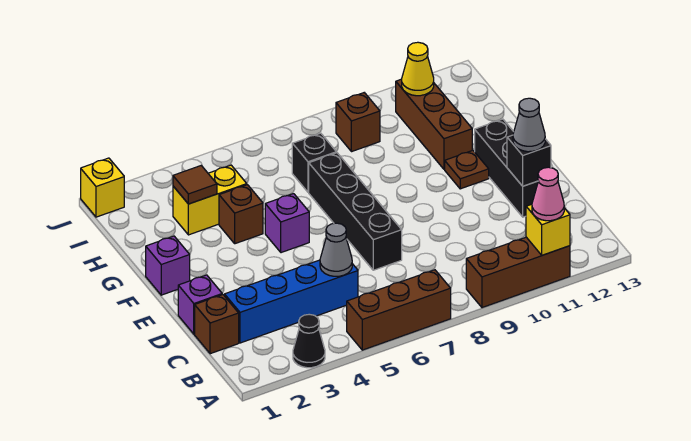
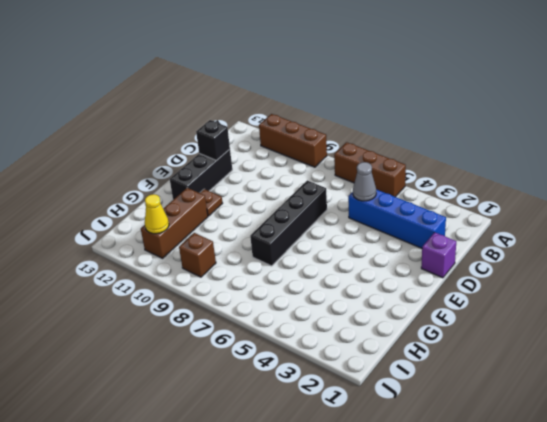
none -> black cone A3 level 1
none -> brown brick C1 level 1
none -> purple brick F1 level 1

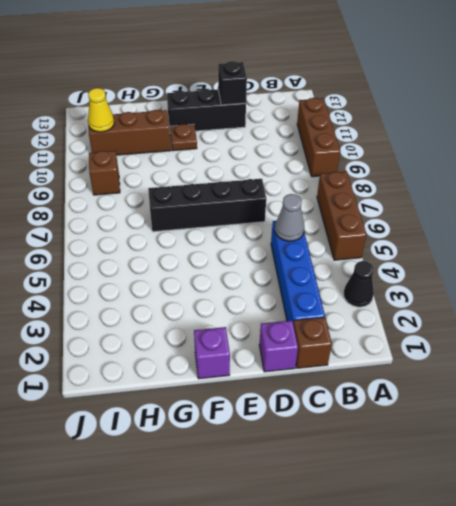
none -> purple brick F5 level 1
none -> brown brick G4 level 1
none -> yellow brick H3:H4 level 1

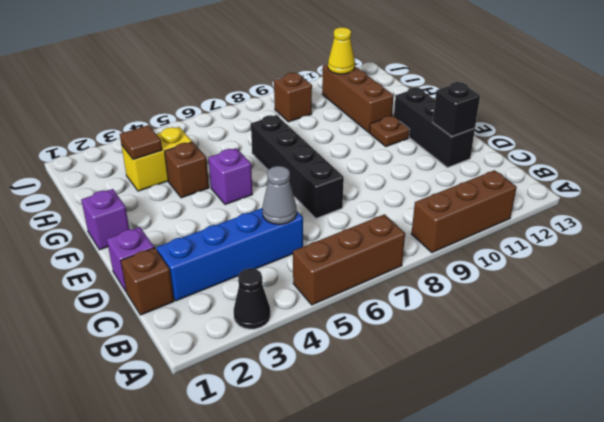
none -> black brick H7 level 1
none -> yellow brick J1 level 1
none -> yellow brick A11 level 2

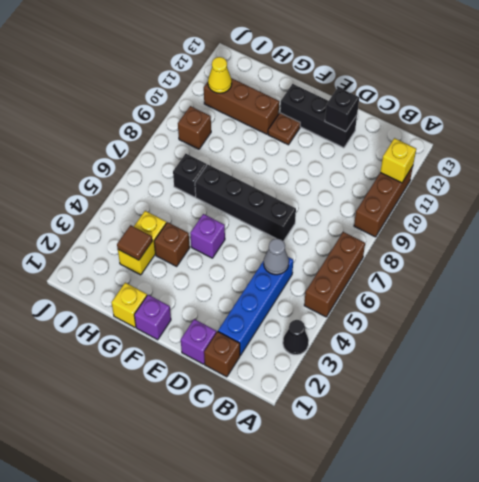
yellow brick G1 level 1 -> yellow brick J1 level 1
none -> pink cone A11 level 3
none -> grey cone D12 level 3

